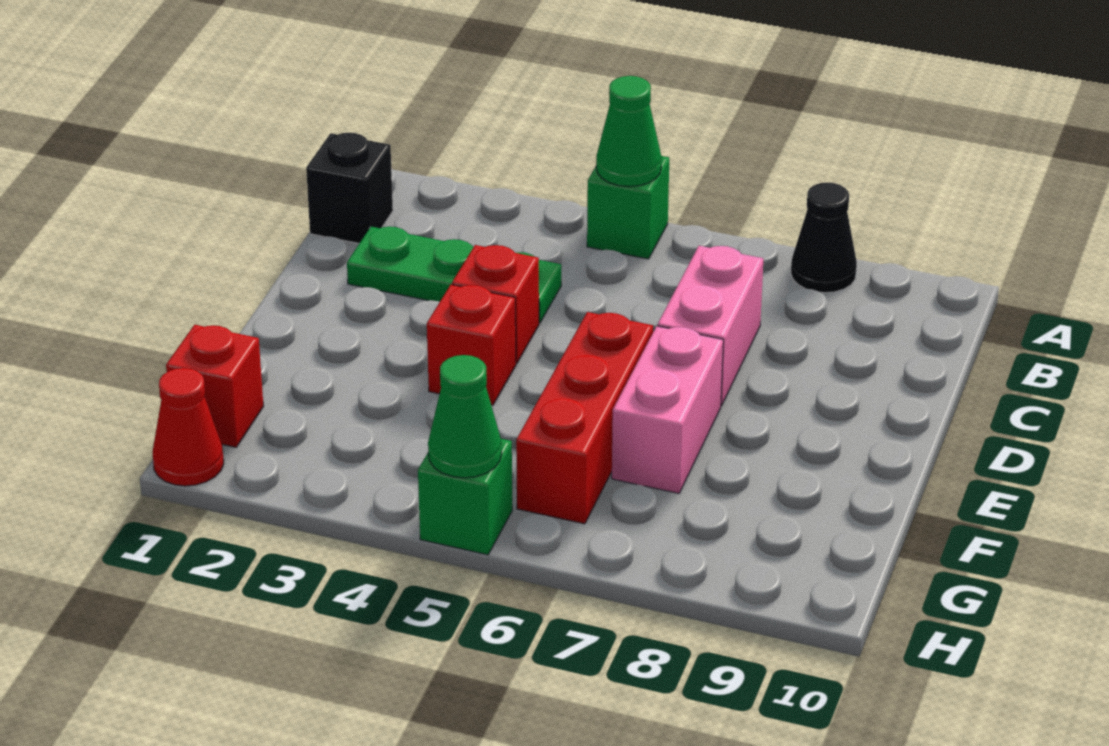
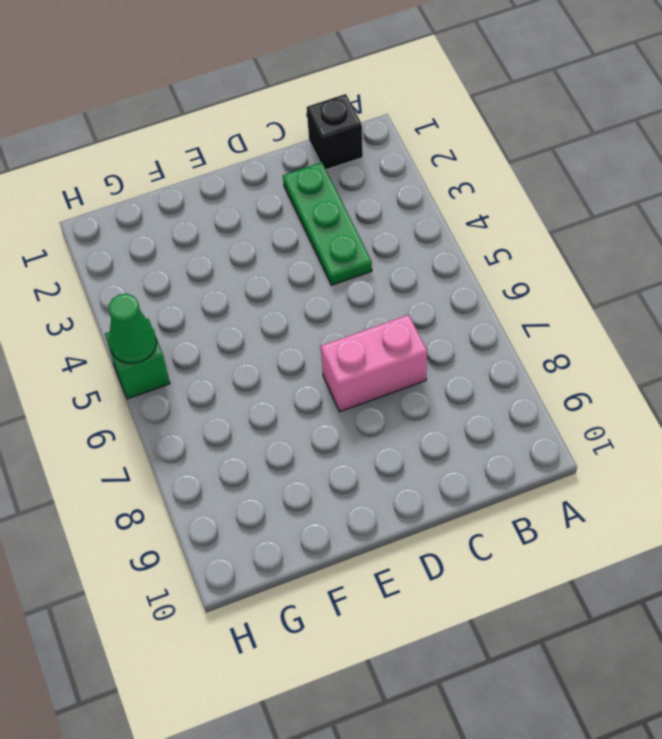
none -> green brick A5 level 1
none -> black cone A8 level 1
none -> red brick D4 level 1

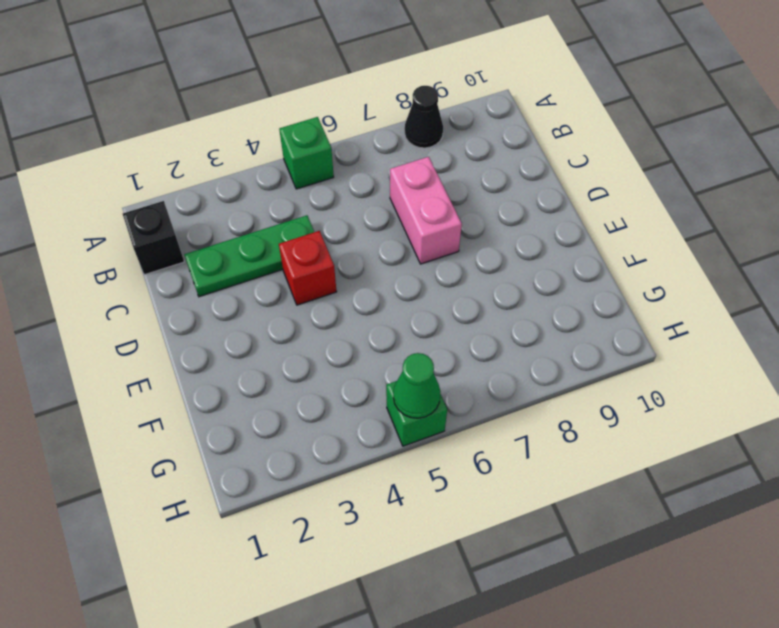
none -> red brick E4 level 1
none -> red brick E6:G6 level 1
none -> pink brick E7:F7 level 1

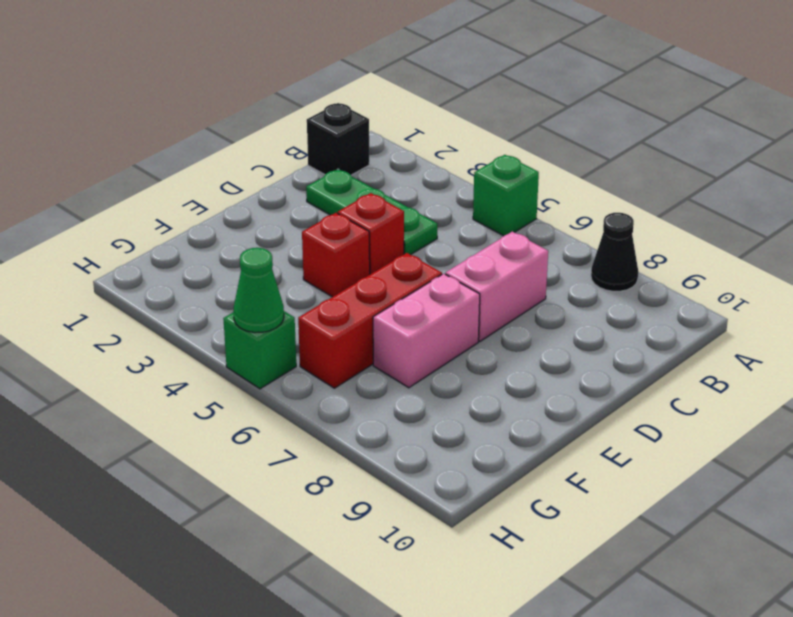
none -> red brick G1 level 1
none -> red cone H1 level 1
none -> green cone A5 level 2

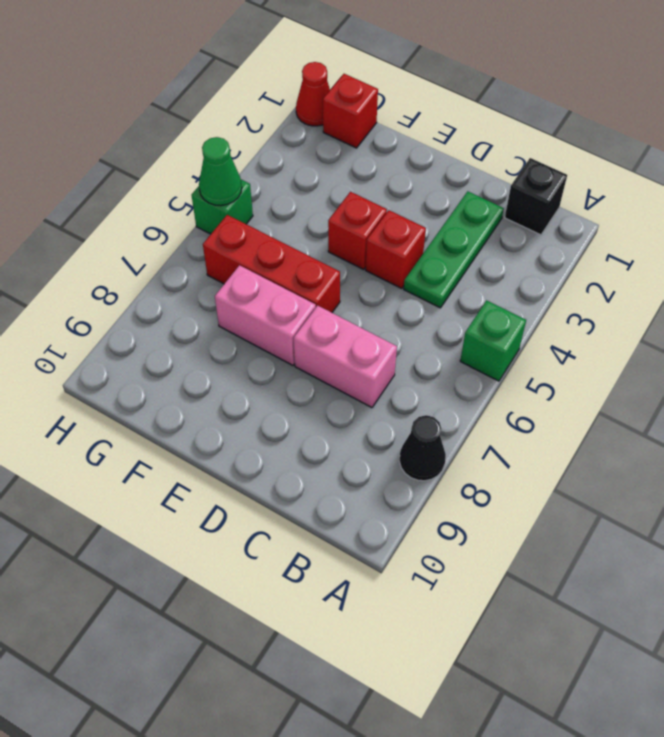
none -> green cone A5 level 2

